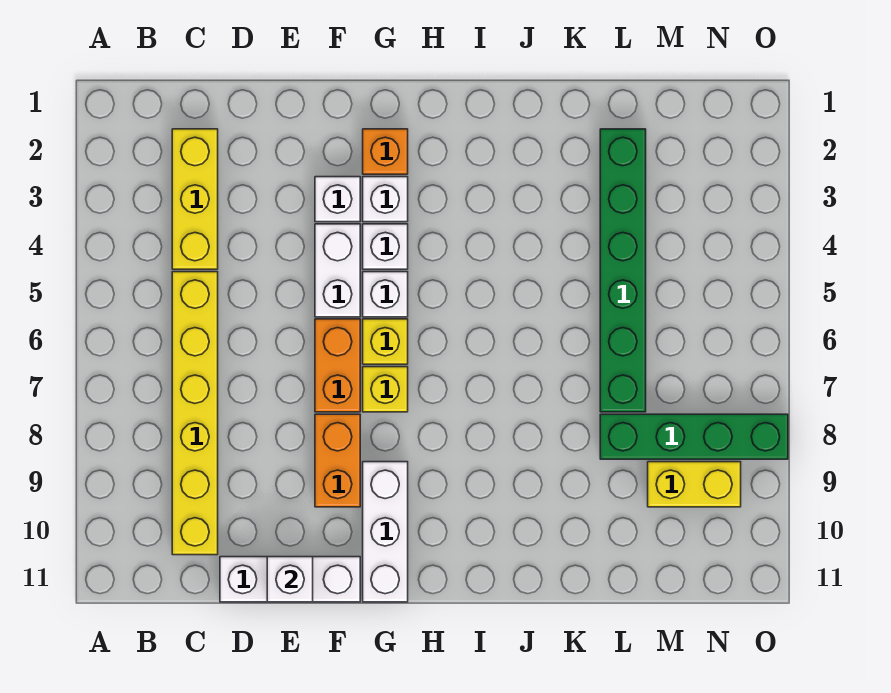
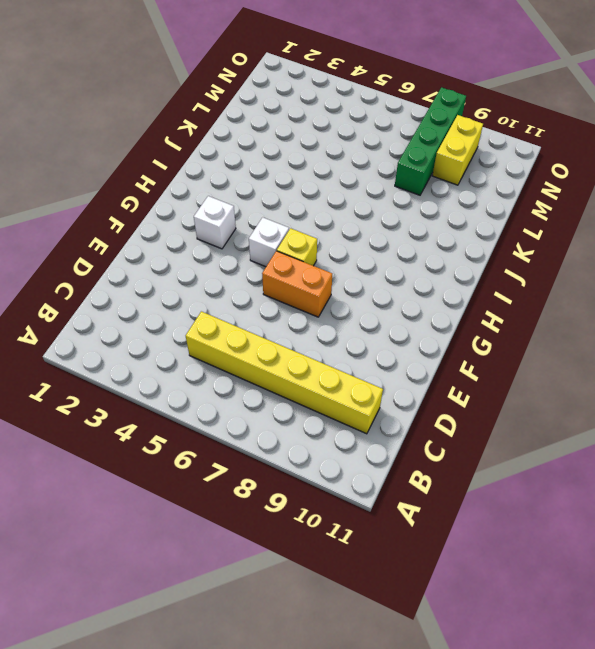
none -> yellow brick C2:C4 level 1
none -> white brick D11:F11 level 1
none -> white brick F3 level 1

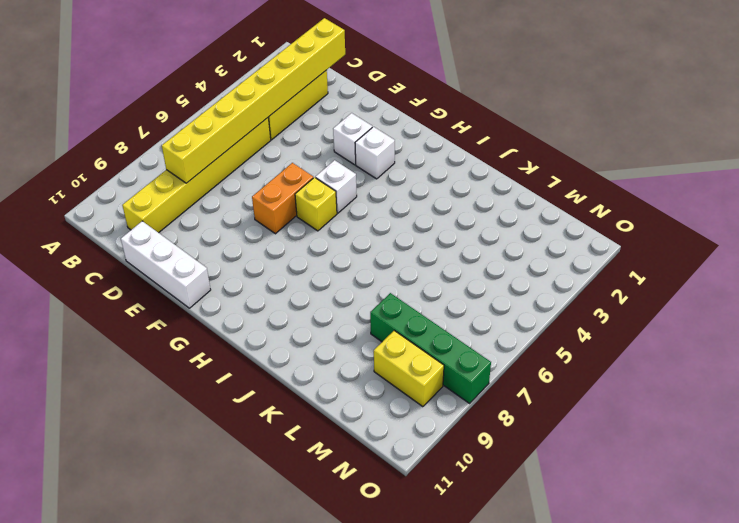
yellow brick C1:C8 level 2 -> none
none -> white brick F4:F5 level 1
none -> orange brick F8:F9 level 1
none -> orange brick G2 level 1

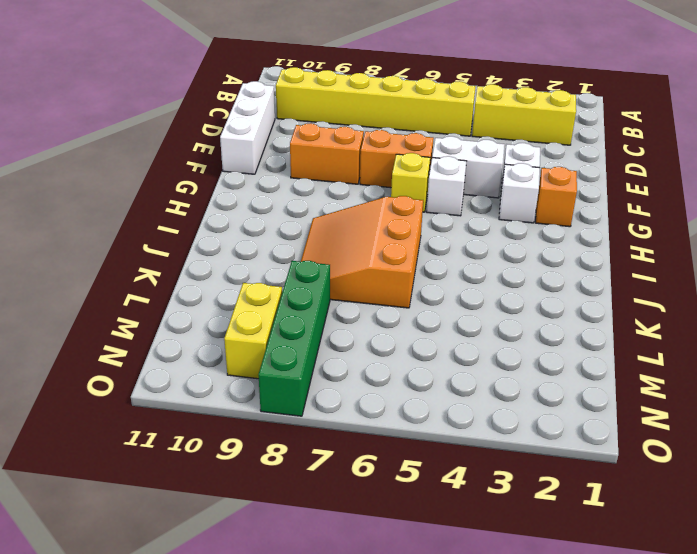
orange slope I6:K8 level 1 top 6 -> none
none -> white brick G4 level 1
none -> yellow brick G7 level 1
none -> white brick G9:G11 level 1

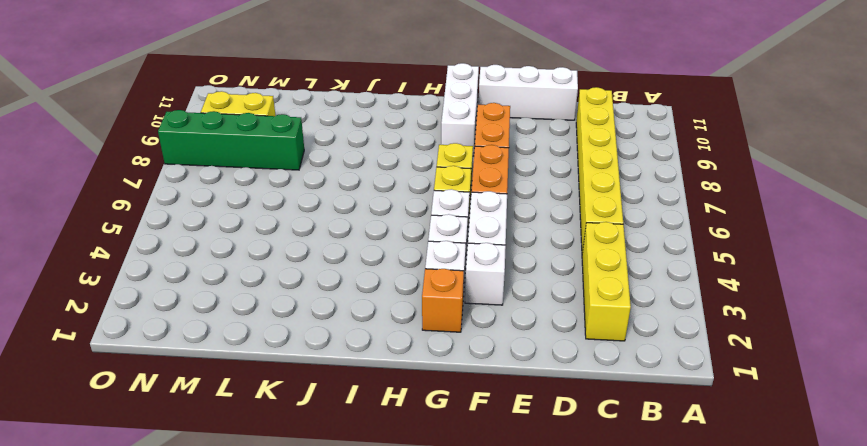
none -> green brick L2:L7 level 1
none -> white brick E11 level 2

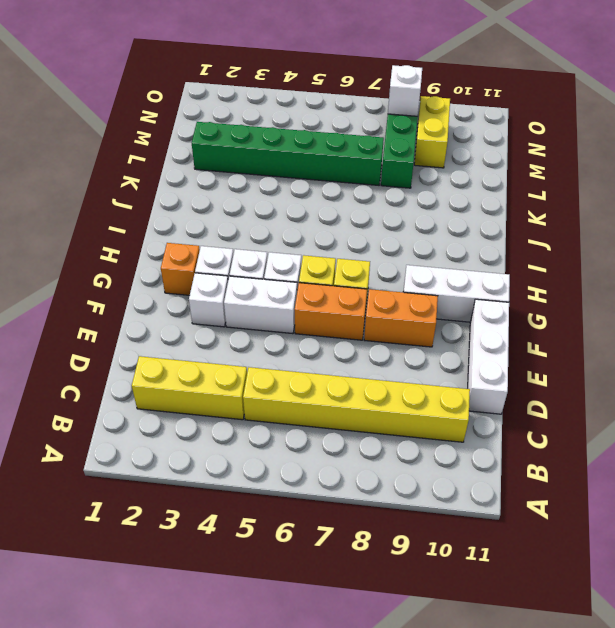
white brick N8 level 2 -> white brick E11 level 2

